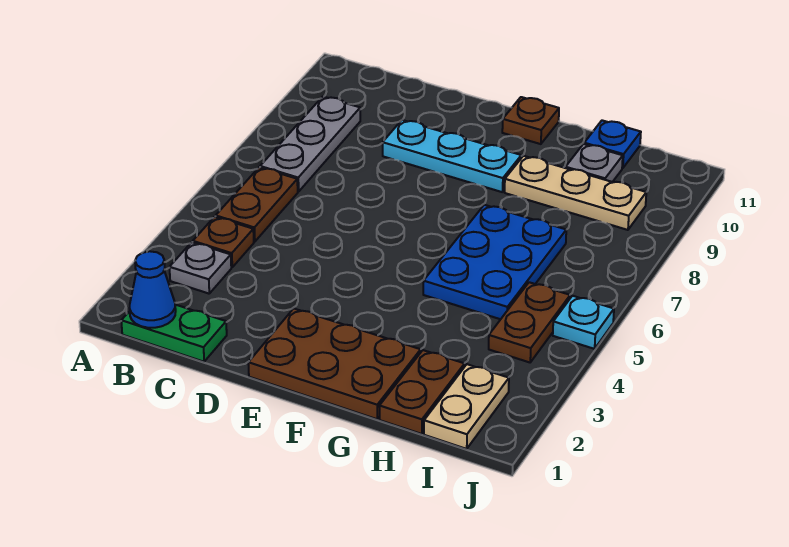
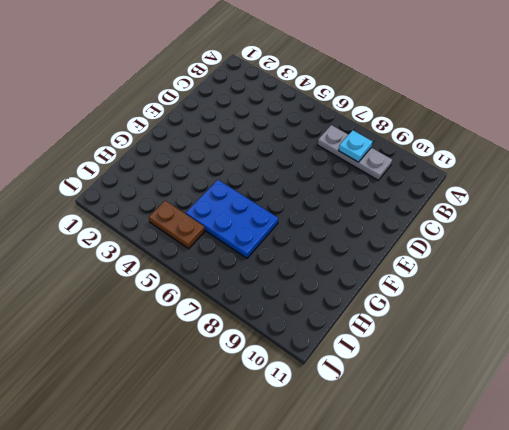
cyan plate B8 level 2 -> cyan plate J5 level 1
none -> green plate B1:C1 level 1
none -> grey plate B3 level 1
none -> brown plate B4 level 1

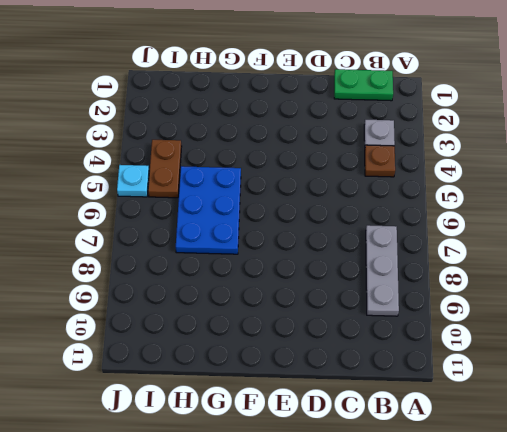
none -> brown plate B5:B6 level 1
none -> cyan plate D9:F9 level 1
none -> brown plate E1:G2 level 1

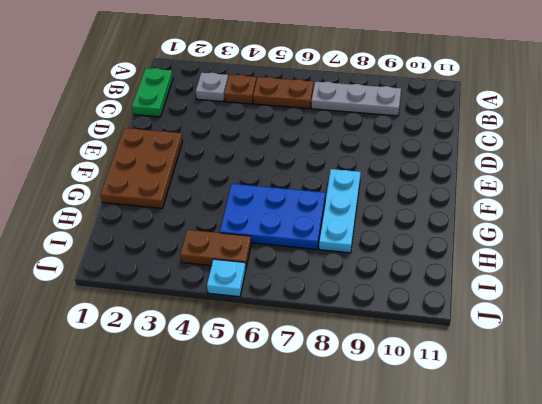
cyan plate F8:H8 level 1 -> cyan plate D9:F9 level 1
none -> brown plate F11 level 1
none -> tan plate G9:I9 level 1
none -> brown plate H1:H2 level 1

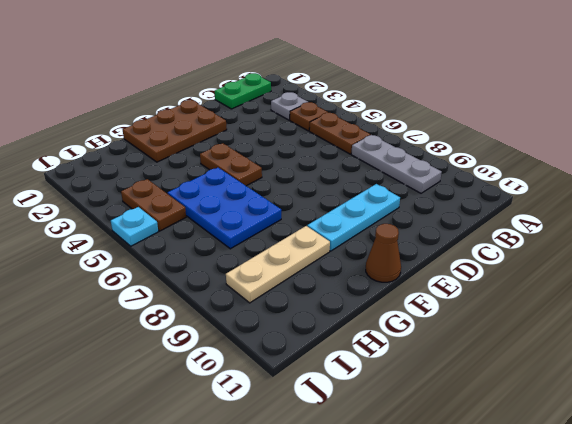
brown plate F4:F5 level 1 -> brown plate H1:H2 level 1
brown cone F11 level 1 -> brown plate F11 level 1
none -> grey plate H10 level 1
none -> blue plate H11 level 1
none -> tan plate I1:I2 level 1

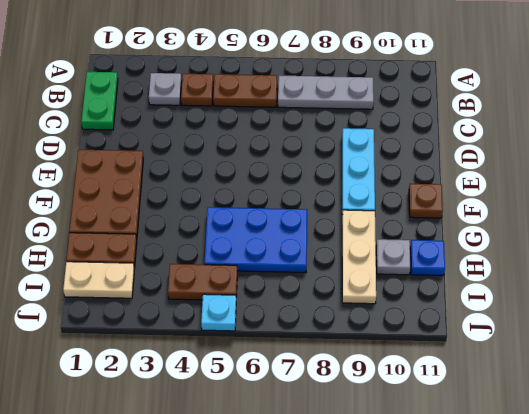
none -> blue cone B1 level 2

